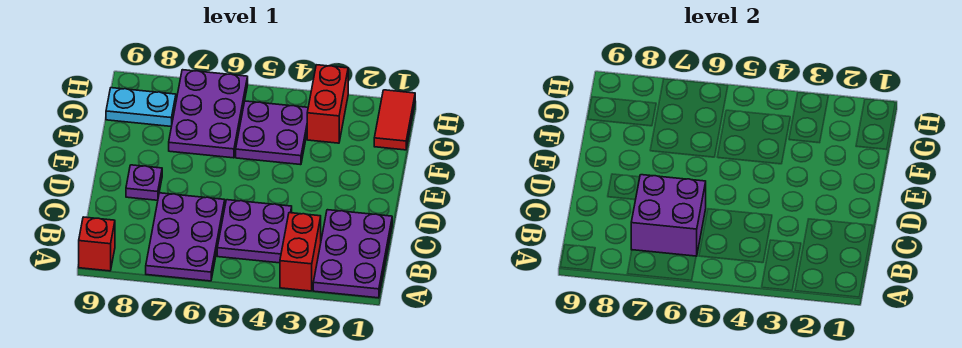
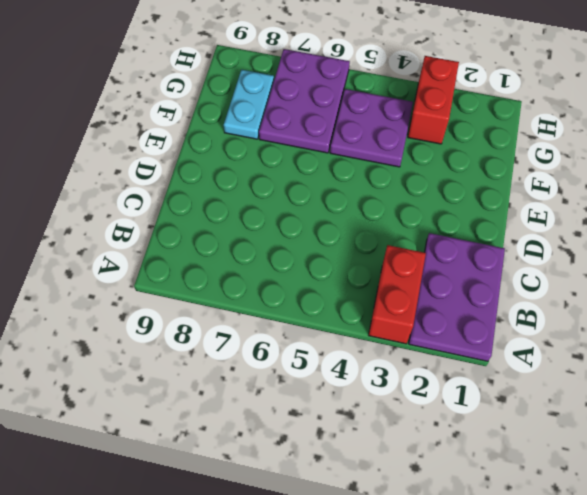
cyan plate F8:G8 level 1 -> cyan plate G8:G9 level 1
none -> purple plate A6:C7 level 1
none -> red brick A9 level 1
none -> purple plate B4:C5 level 1

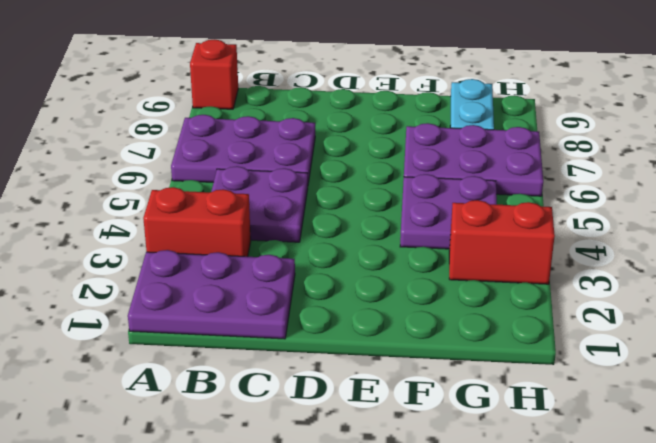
none -> purple plate D8 level 1
none -> red tile G1:H1 level 1
none -> purple brick B6:C7 level 2

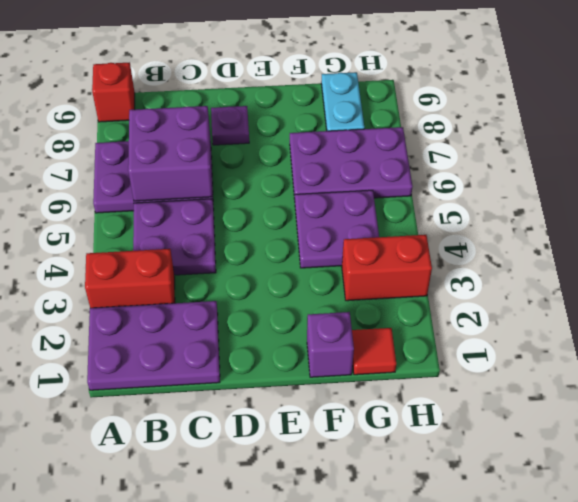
purple brick F1 level 1 -> none
red tile G1 level 1 -> red tile G1:H1 level 1

